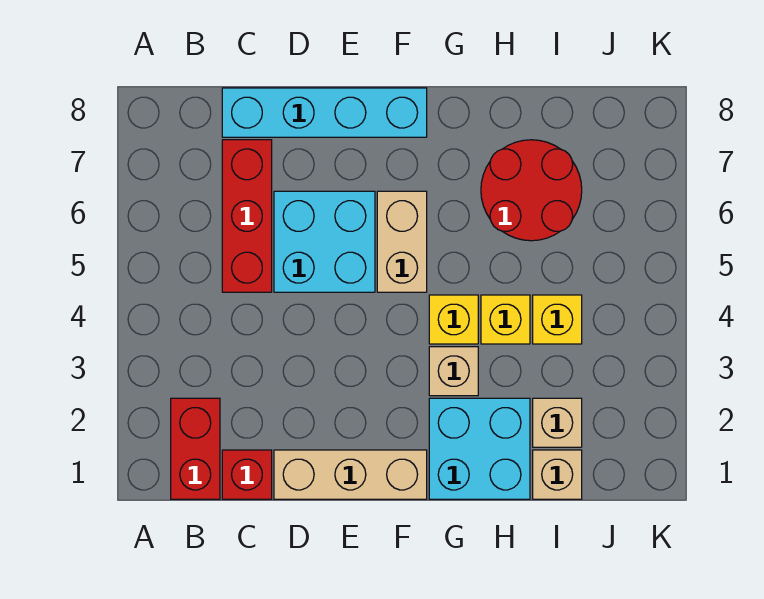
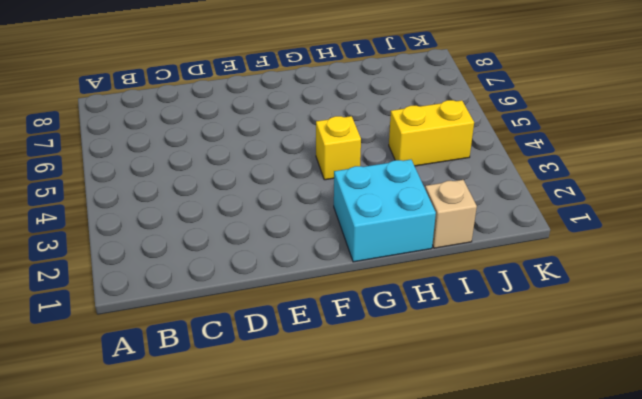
yellow brick I4:J4 level 1 -> yellow brick I4 level 1
none -> red brick B1:B2 level 1
none -> red brick C1 level 1
none -> red brick C5:C7 level 1

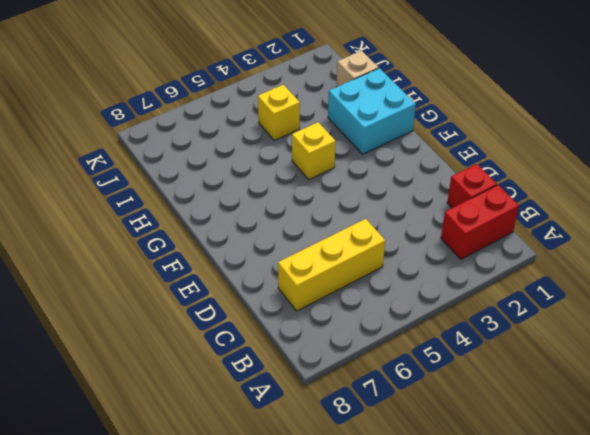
yellow brick C5:C7 level 1 -> red brick C5:C7 level 1
none -> cyan brick C8:F8 level 1
none -> tan brick D1:F1 level 1
none -> cyan brick D5:E6 level 1

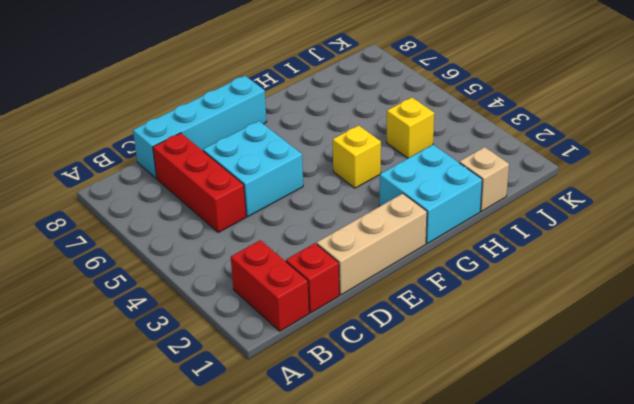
none -> tan brick F5:F6 level 1
none -> tan brick G3 level 1
none -> yellow brick H4 level 1

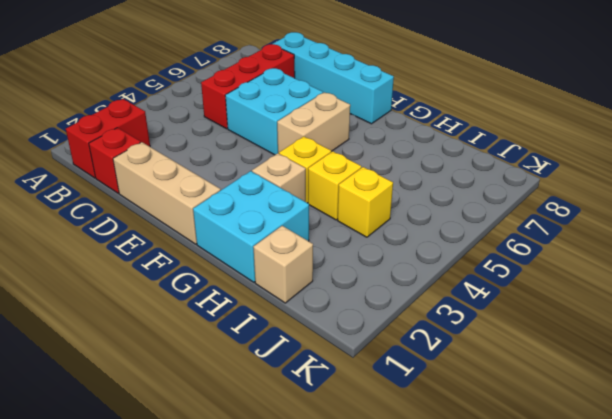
none -> red round brick H6:I7 level 1
none -> tan brick I2 level 1

